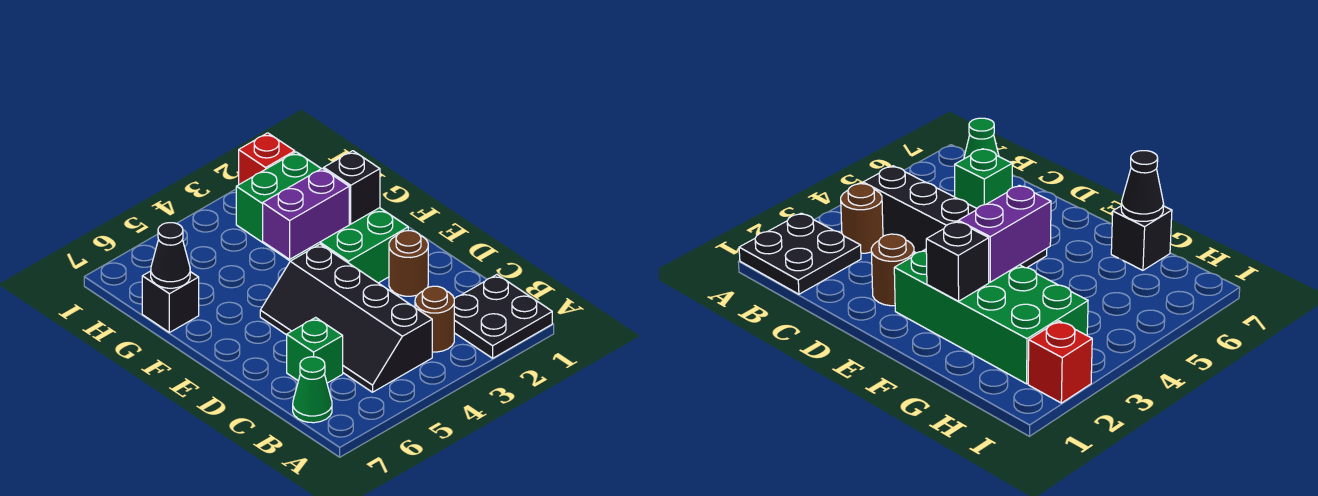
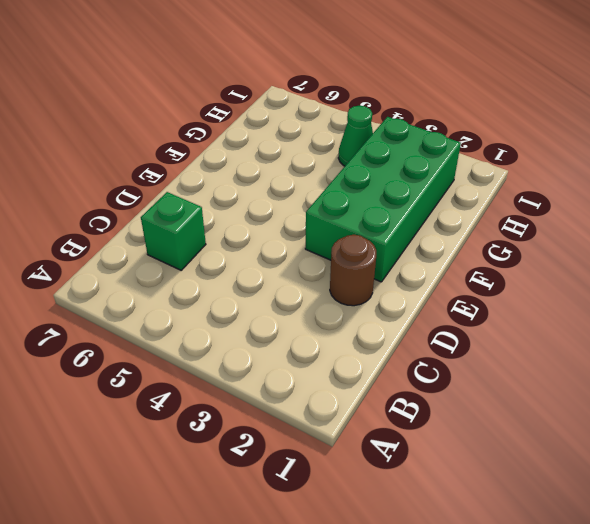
green cone H4 level 1 -> green cone B7 level 1
none -> black plate A1:B2 level 1
none -> brown round brick B3 level 1
none -> black slope B4:E5 level 1 top 4

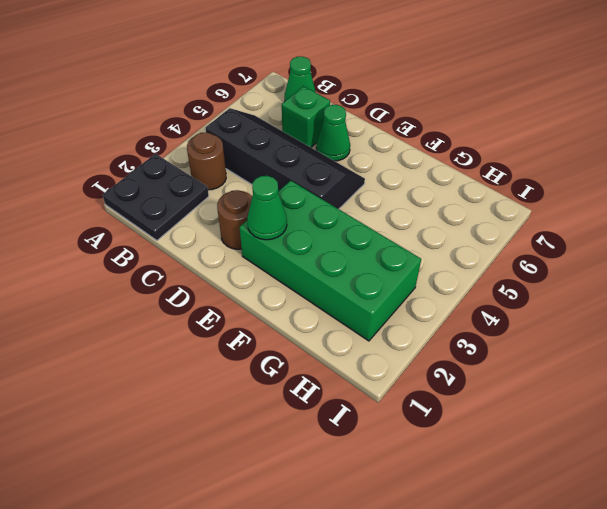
green cone D6 level 1 -> none
green cone E2 level 2 -> none
none -> black brick G7 level 1
none -> red brick I2 level 1
none -> black brick F2 level 2

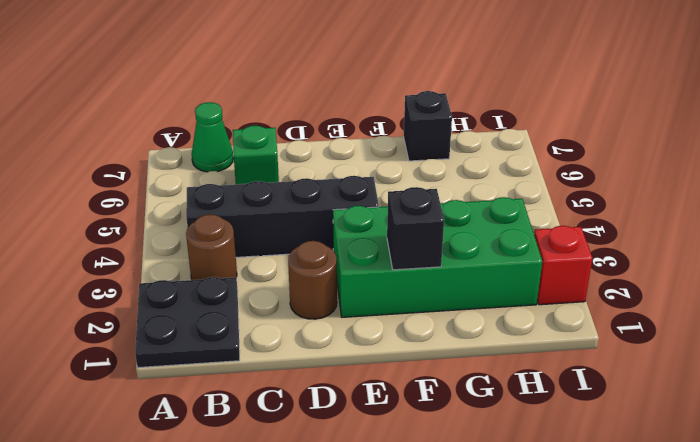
none -> purple brick F3:F4 level 2
none -> black cone G7 level 2

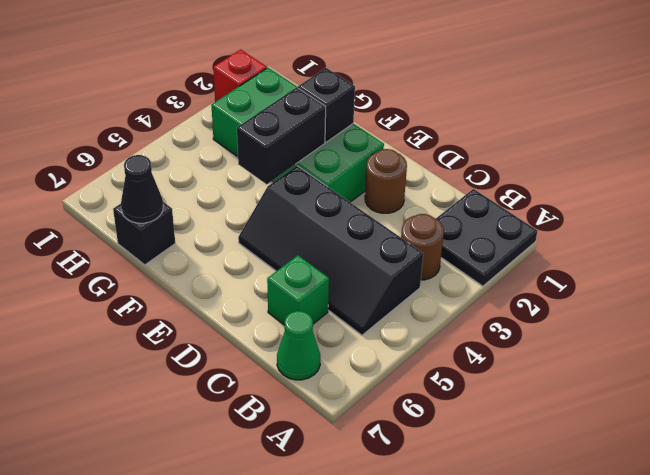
black brick F3:F4 level 2 -> purple brick F3:F4 level 2

